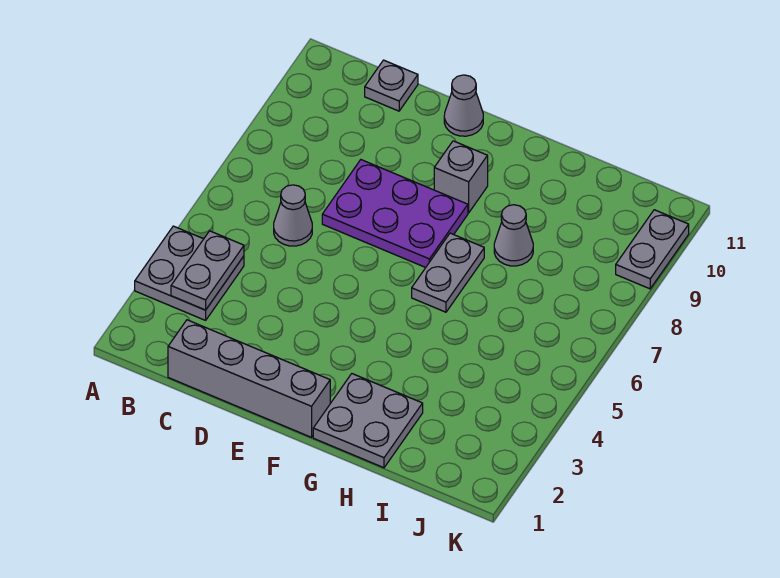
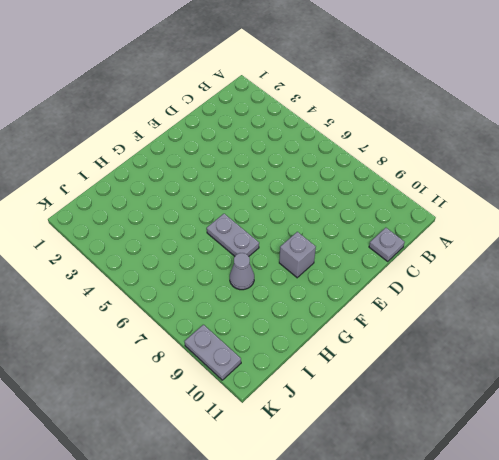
none -> grey plate A3:B4 level 1
none -> grey brick C1:F1 level 1
none -> grey cone C6 level 1

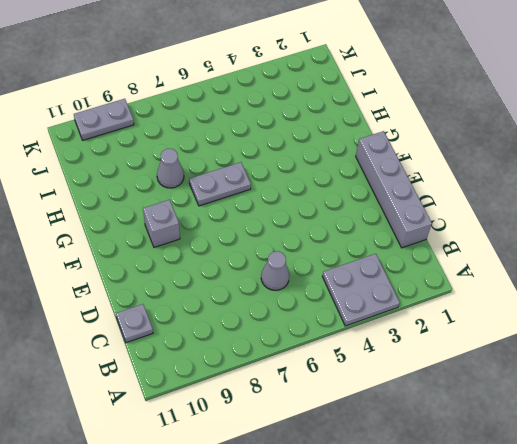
none -> purple plate D7:F8 level 1
none -> grey cone E11 level 1
none -> grey plate G1:H2 level 1

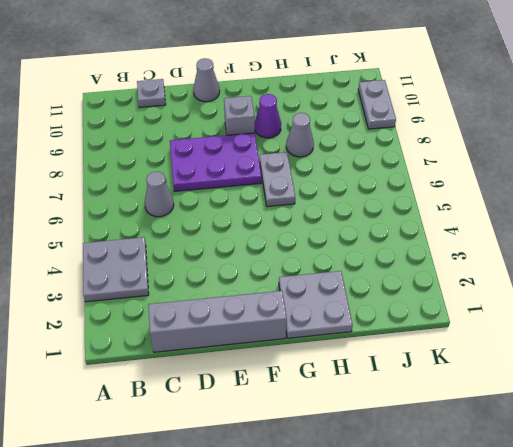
purple cone G9 level 1 -> none
none -> grey plate B3:B4 level 2

